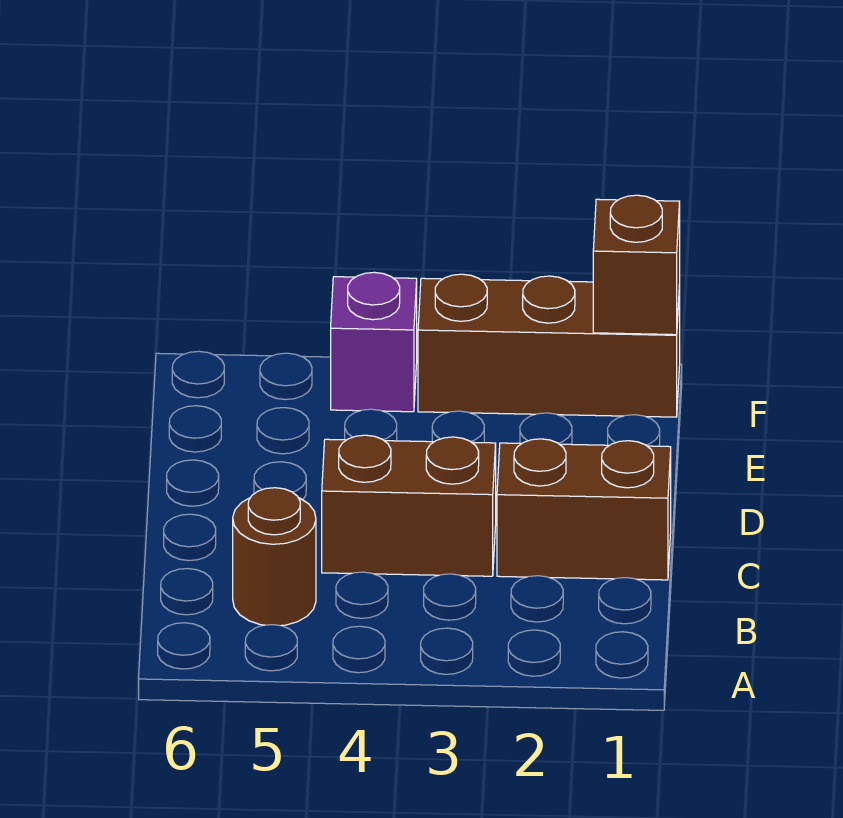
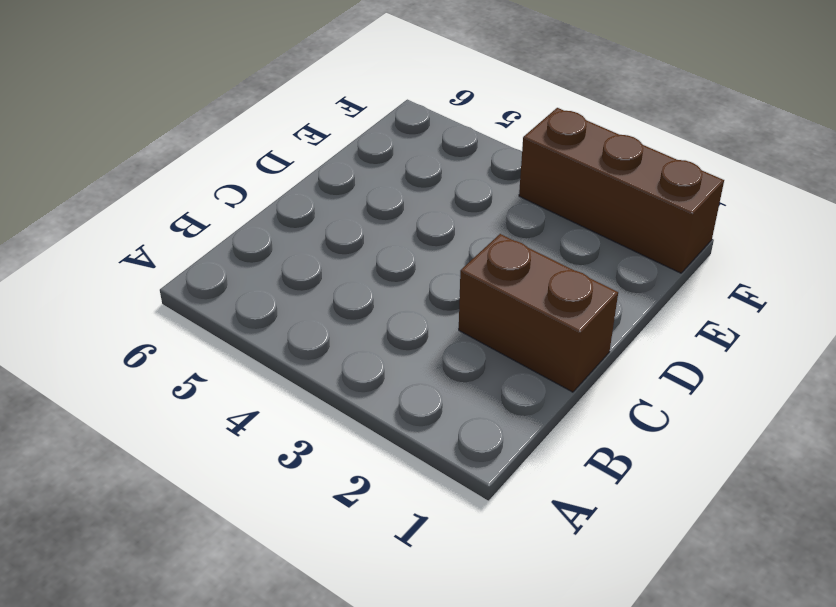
none -> brown round brick B5 level 1
none -> brown brick C3:C4 level 1

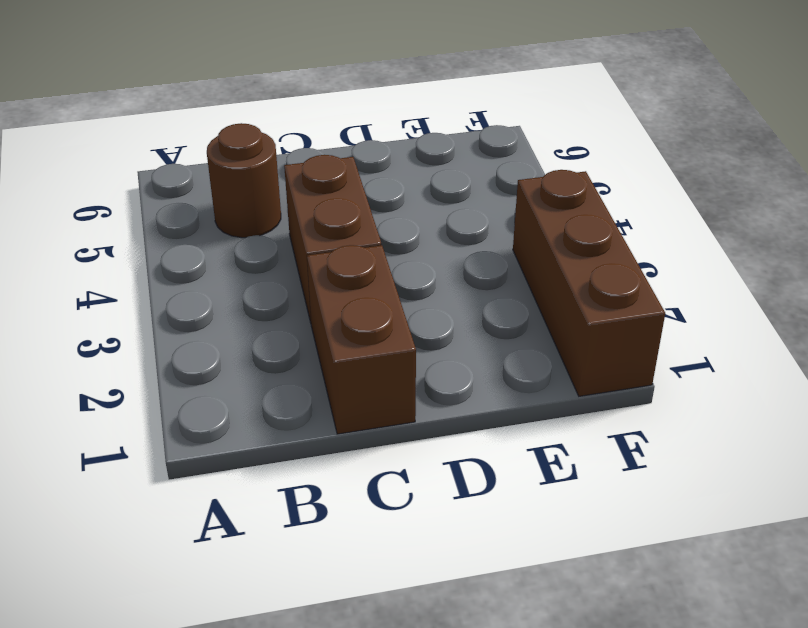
none -> purple brick F4 level 1
none -> brown brick F1 level 2

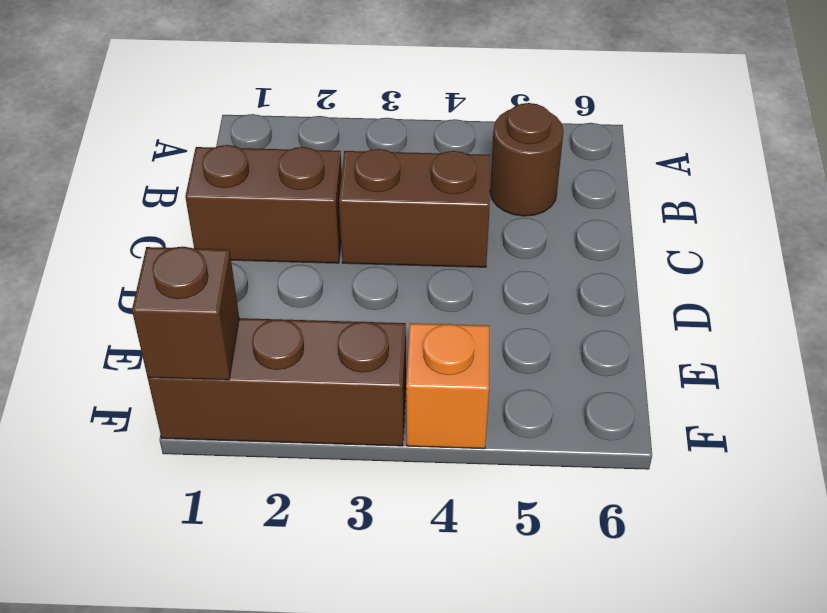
orange brick F4 level 1 -> purple brick F4 level 1

